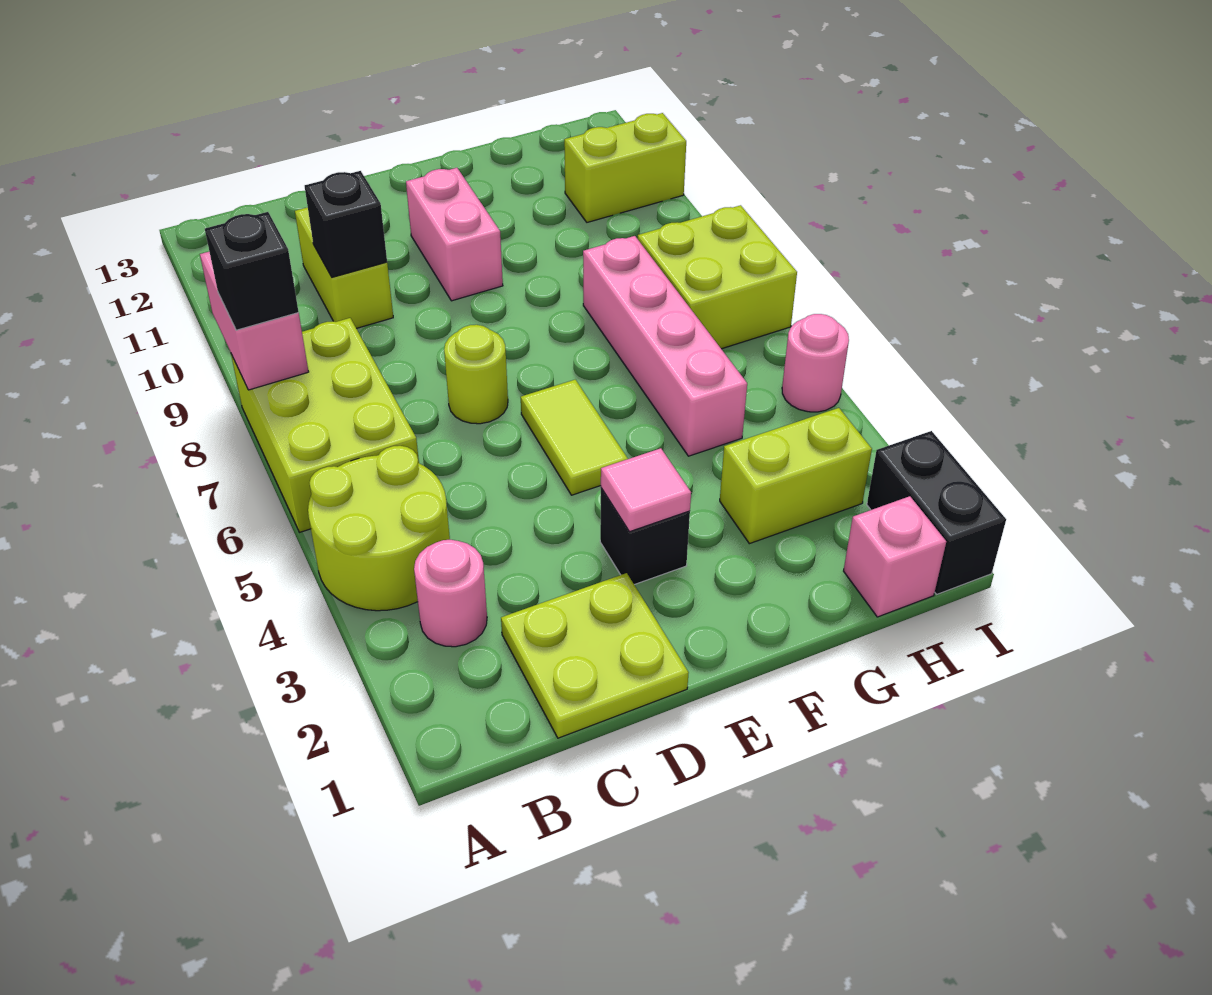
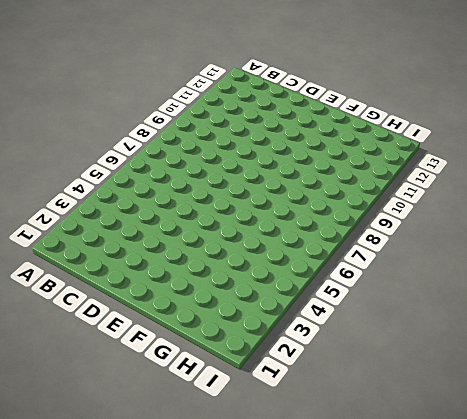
none -> lime round brick A4:B5 level 1
none -> lime brick A6:B8 level 1
none -> pink round brick B3 level 1

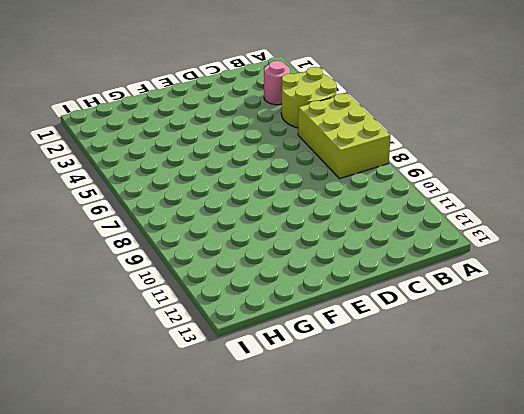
none -> lime plate C1:D2 level 1
none -> lime brick C10:C11 level 1
none -> lime round brick D7 level 1

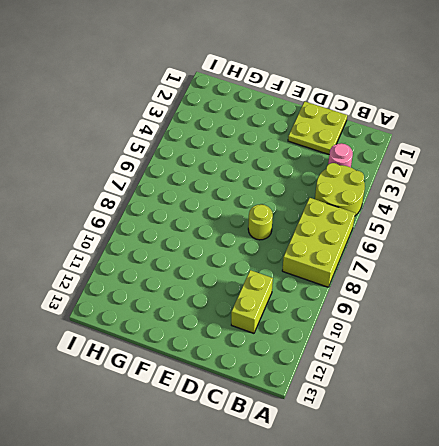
none -> black brick E3 level 1
none -> lime tile E5:E6 level 1
none -> pink brick E10:E11 level 1

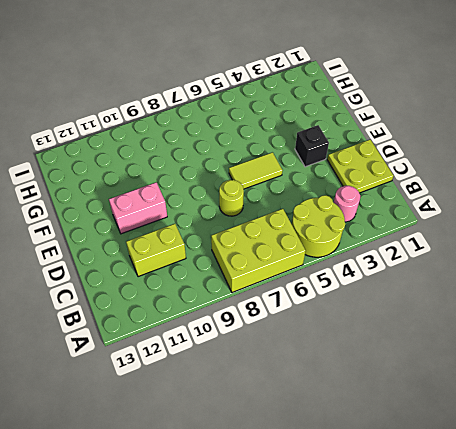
none -> lime brick G3:H3 level 1
none -> pink brick G5:G8 level 1
none -> pink brick H1 level 1

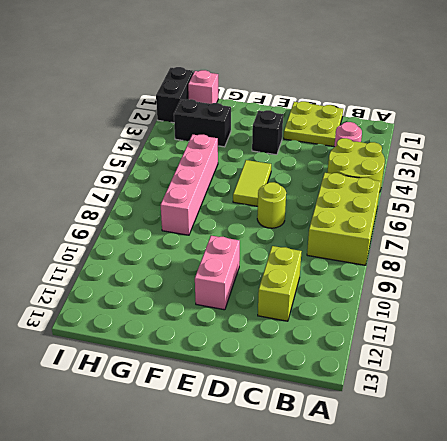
black brick G3:H3 level 1 -> lime brick G3:H3 level 1
none -> lime brick H7:I8 level 1
none -> lime brick H11:I11 level 1
none -> pink round brick I5 level 1

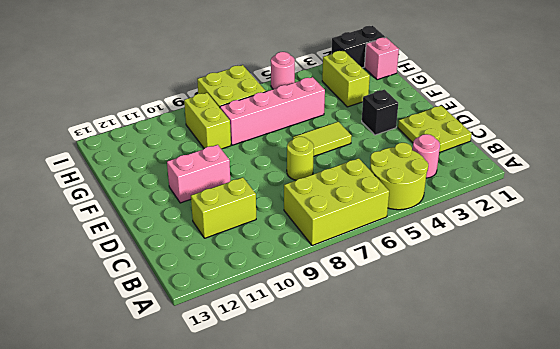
lime brick G9:H9 level 1 -> lime brick H11:I11 level 1
none -> pink brick A8:A9 level 2
none -> black brick C10 level 2
none -> pink tile E3 level 2

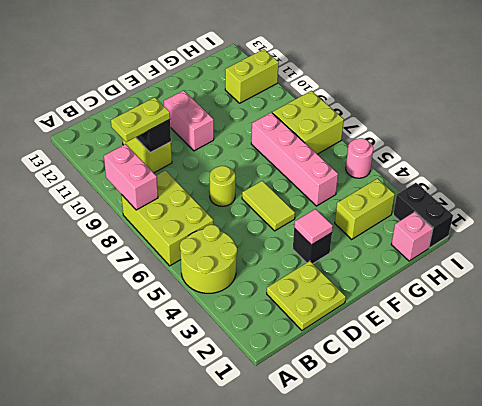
lime plate B10:C10 level 3 -> none
none -> pink round brick B3 level 1
none -> black brick A8 level 3

